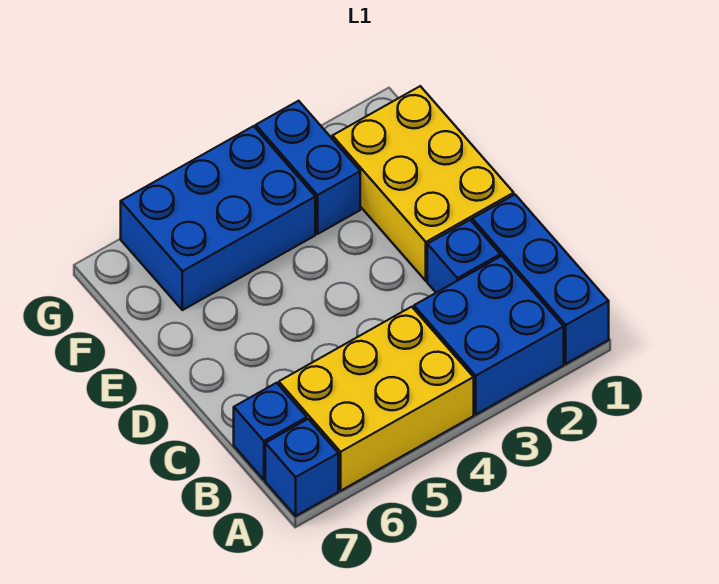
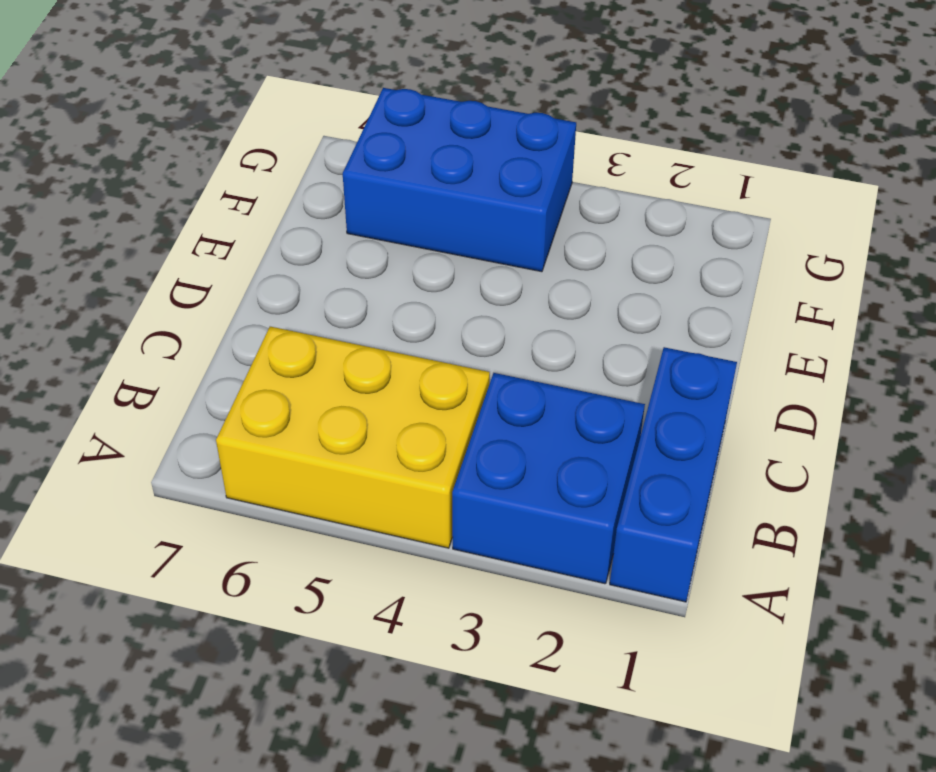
none -> blue brick A7 level 1
none -> blue brick B7 level 1

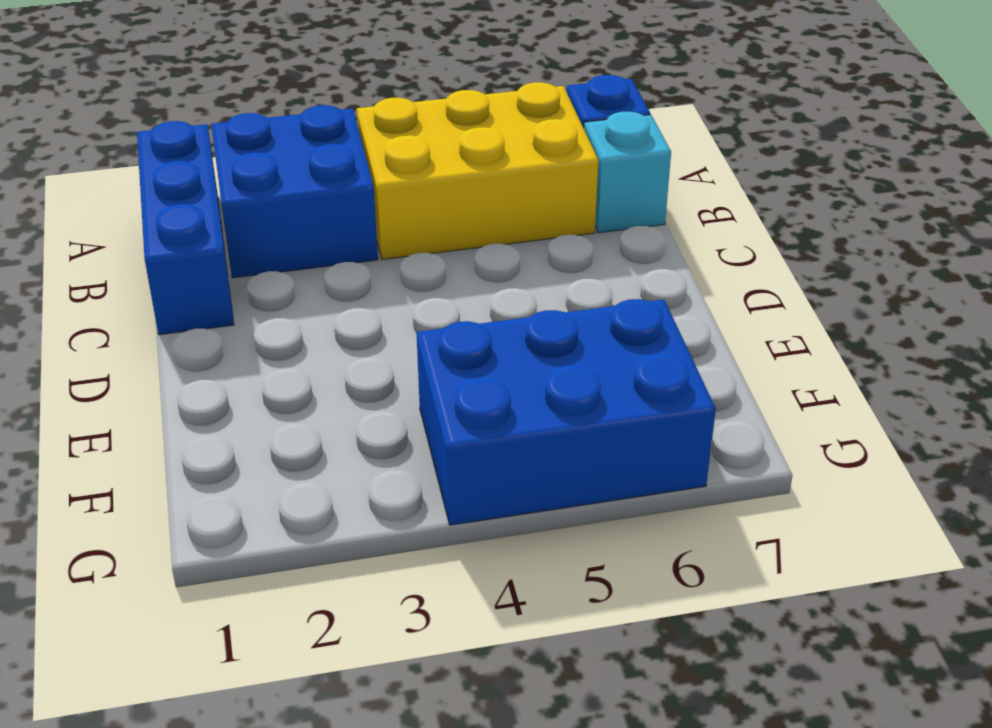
cyan brick B7 level 1 -> blue brick B7 level 1
none -> blue brick C2 level 1
none -> yellow brick D1:F2 level 1

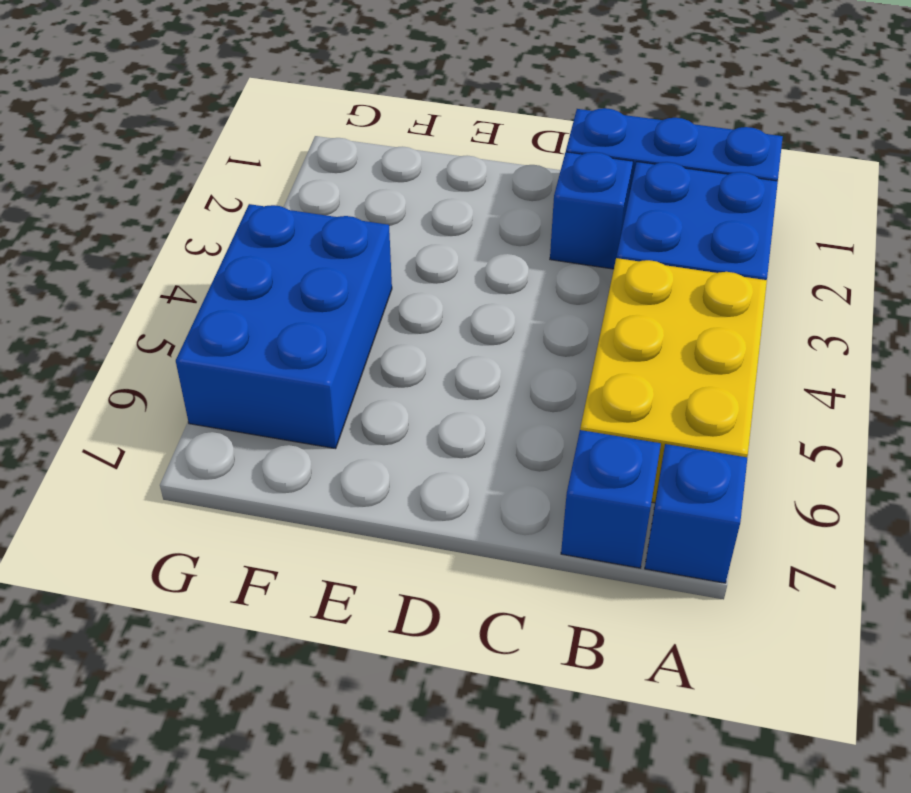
none -> yellow brick D1:F2 level 1
none -> blue brick F3:G3 level 1

